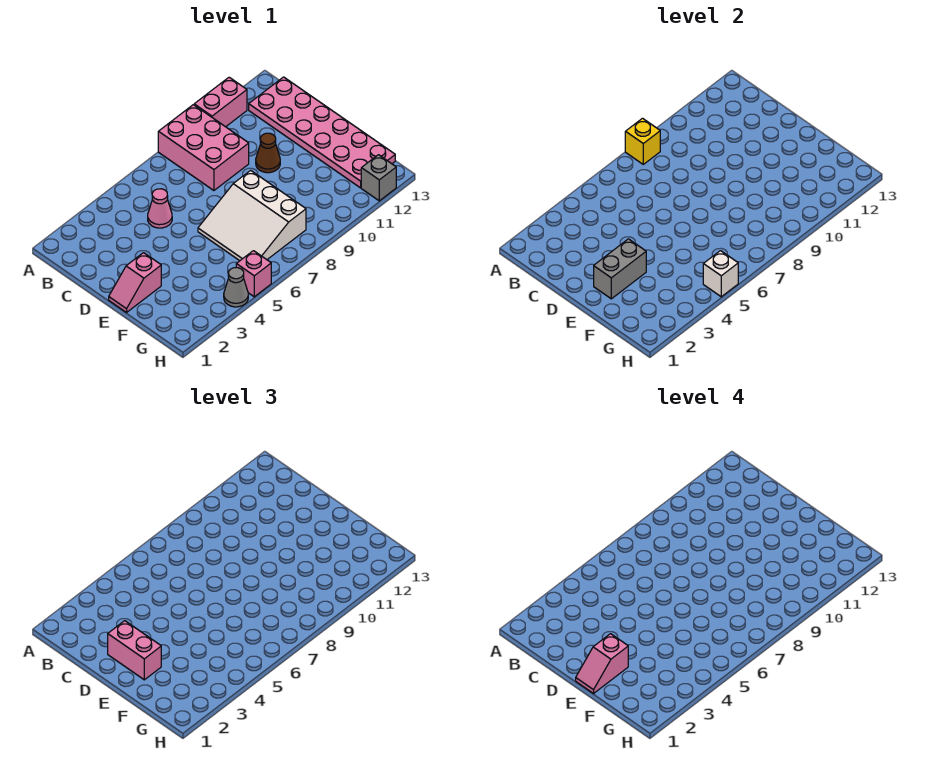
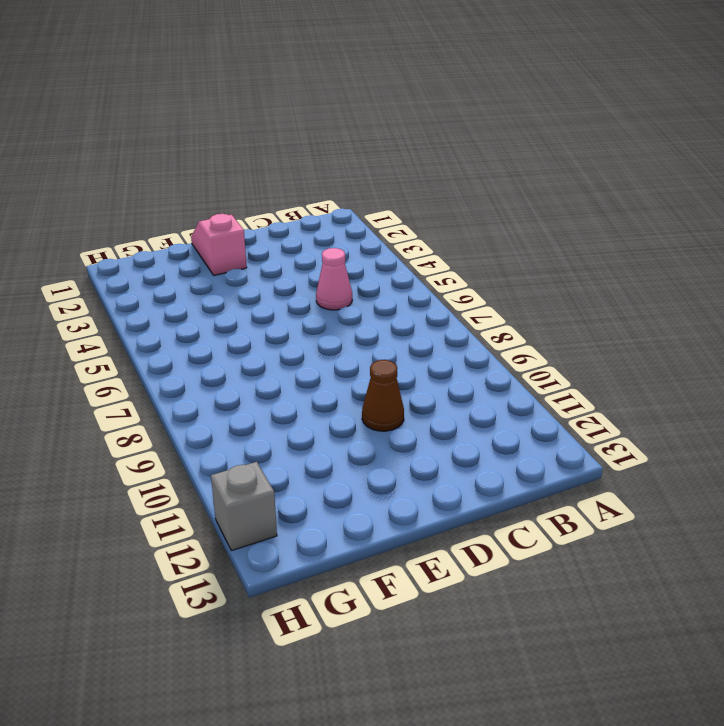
none -> pink brick A8:C9 level 1
none -> pink brick A10:A11 level 1
none -> pink plate B12:G13 level 1

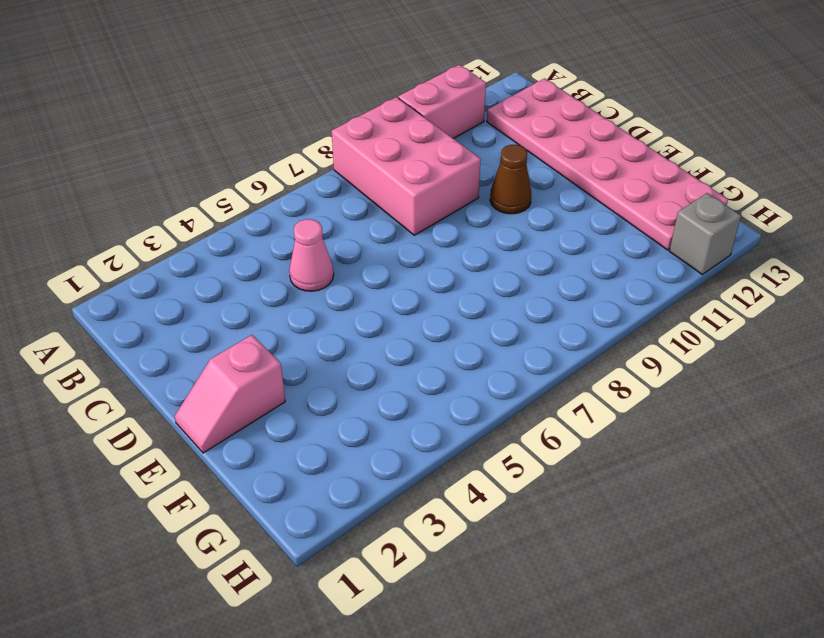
none -> white slope E6:G8 level 1 top 8
none -> grey cone H4 level 1
none -> pink brick H5 level 1

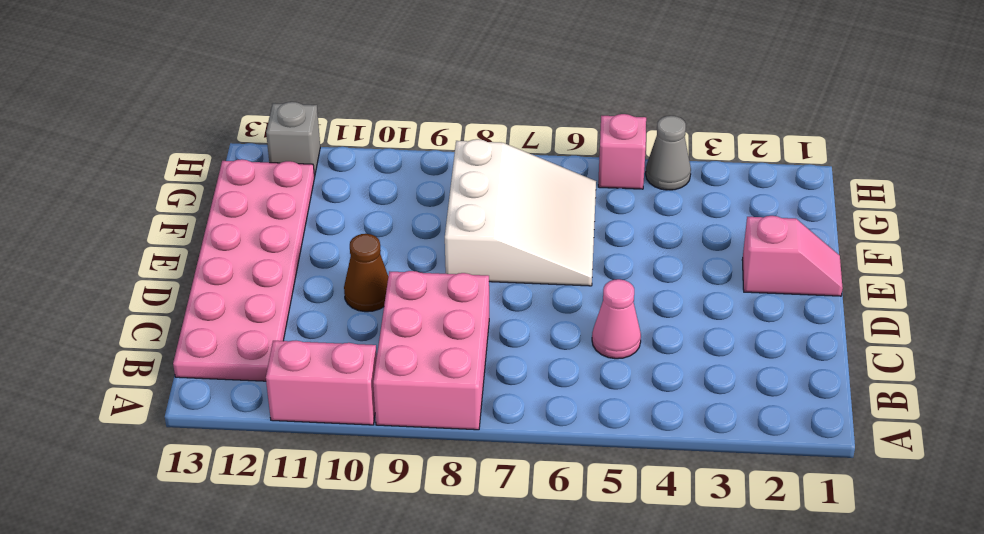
none -> yellow brick A8 level 2
none -> grey brick E2:E3 level 2
none -> white brick H5 level 2

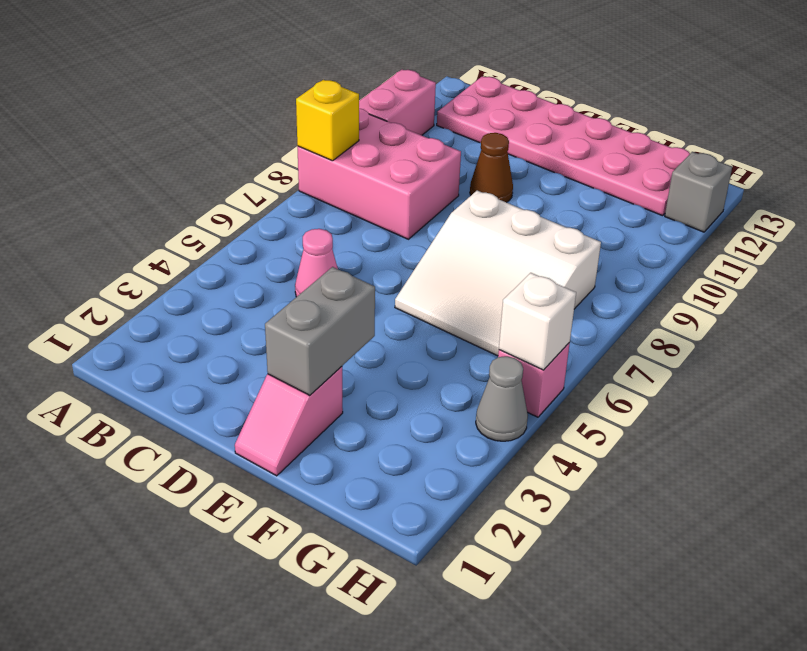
none -> pink brick D2:E2 level 3
none -> pink slope E1:E2 level 4 top 2

